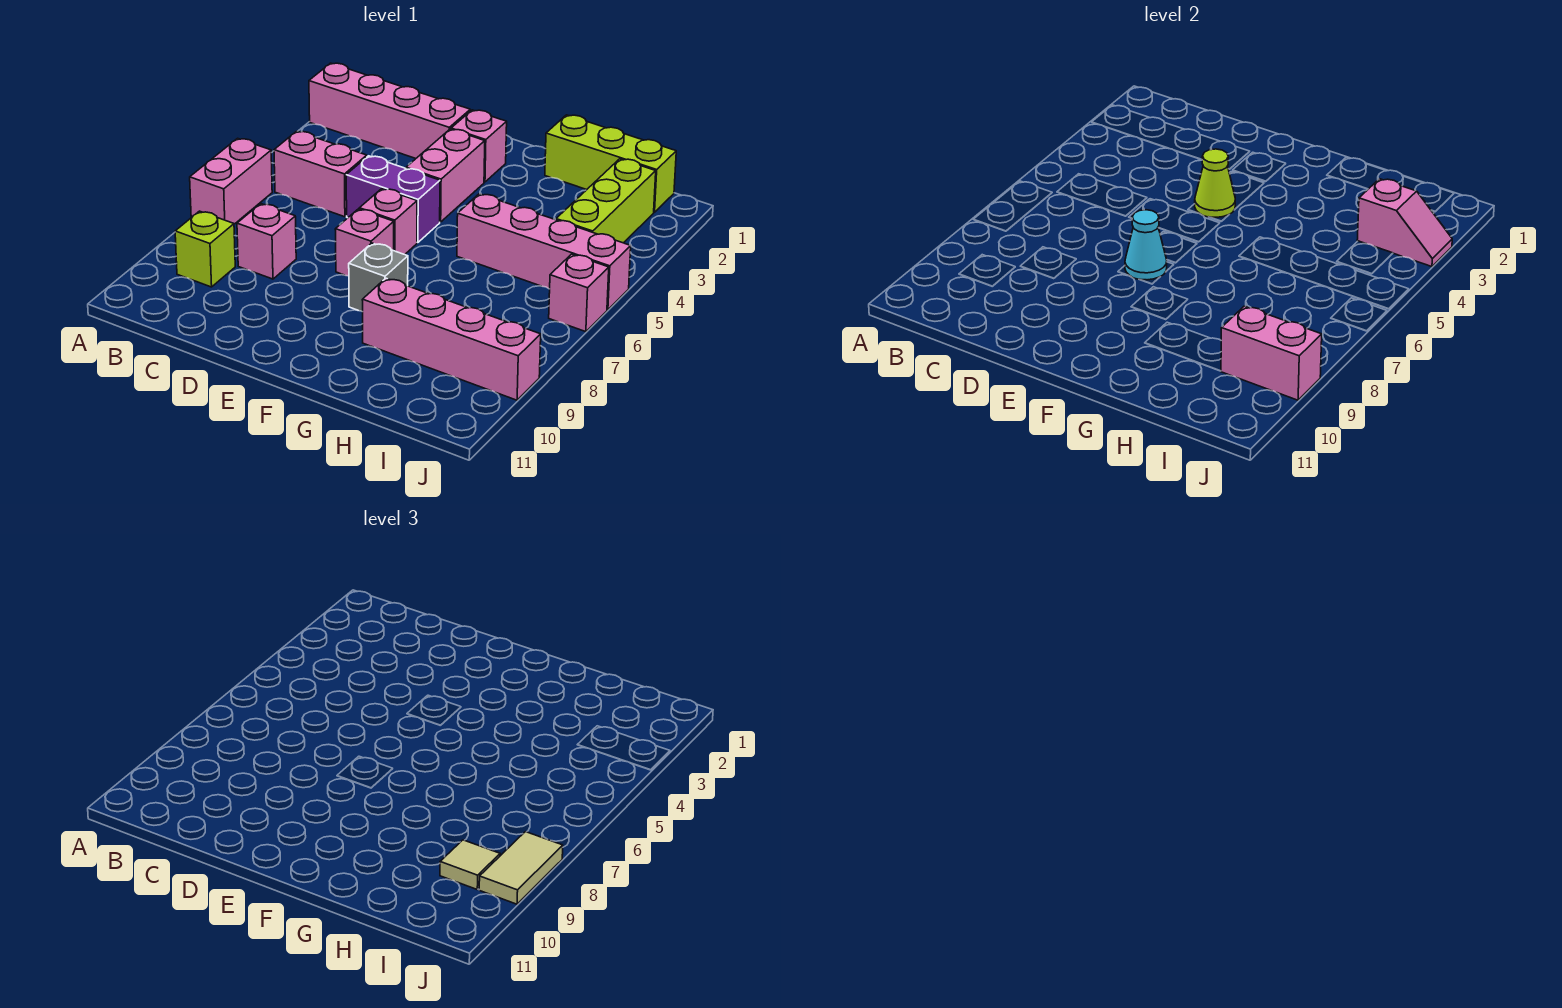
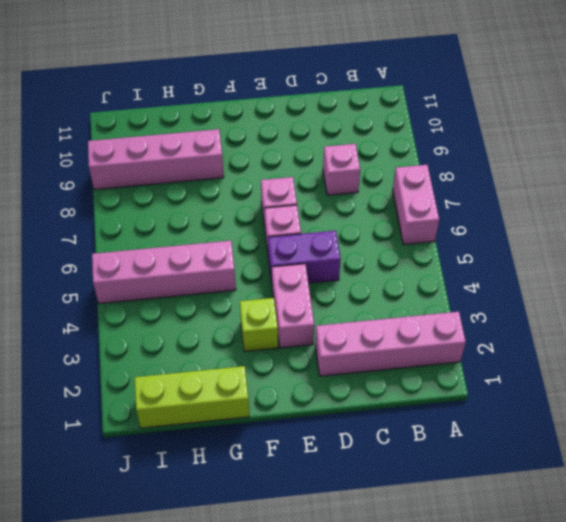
lime brick F3 level 1 -> lime brick B9 level 1
none -> pink brick B5:C5 level 1
none -> pink brick E2 level 1
none -> grey brick F8 level 1

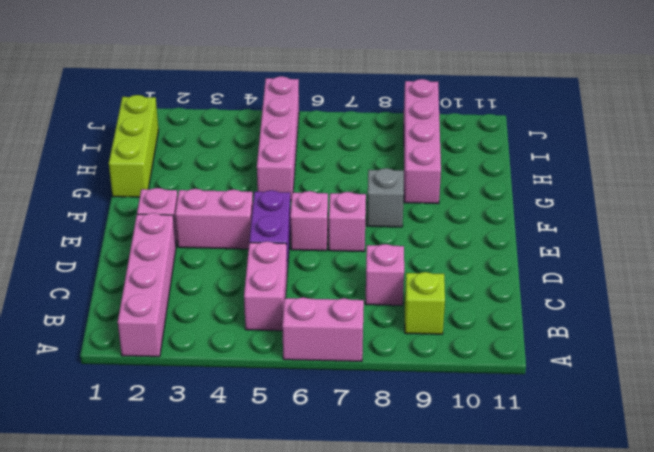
none -> lime brick I2:I4 level 1
none -> pink brick J6 level 1
none -> lime cone E4 level 2

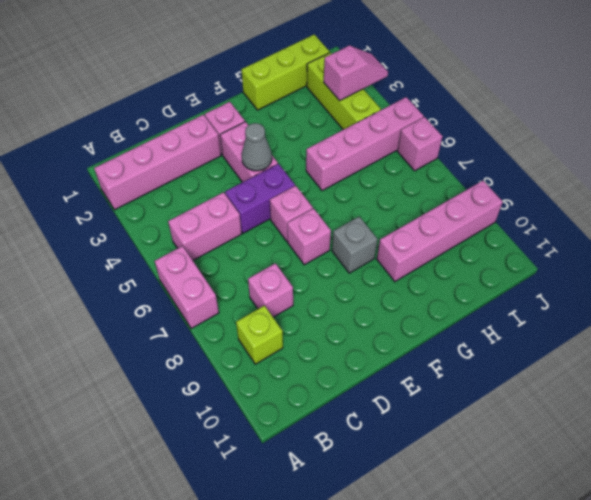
grey cone E4 level 2 -> lime cone E4 level 2
none -> cyan cone E7 level 2
none -> pink brick I9:J9 level 2
none -> tan tile I9 level 3

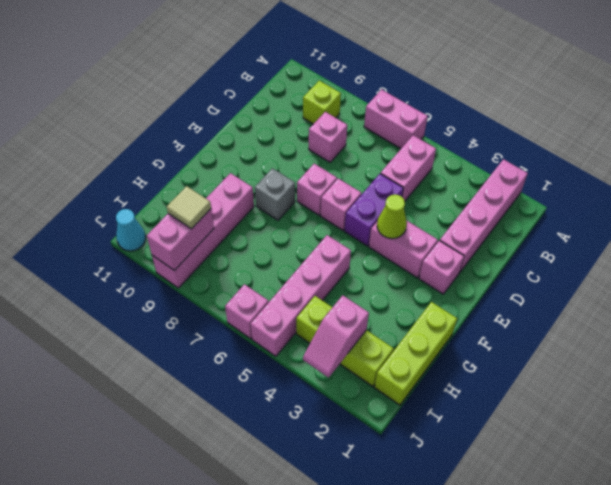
cyan cone J11 level 1 -> cyan cone E7 level 2
none -> tan tile J8:J9 level 3

